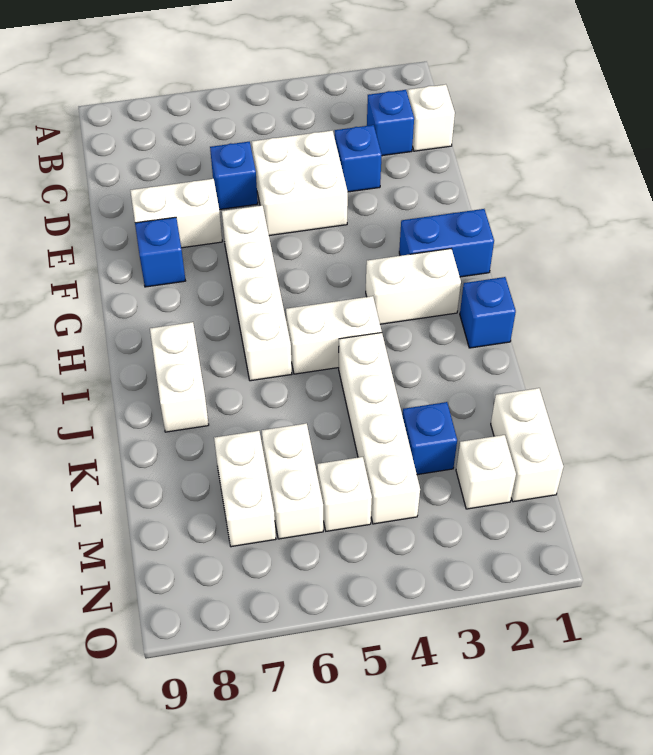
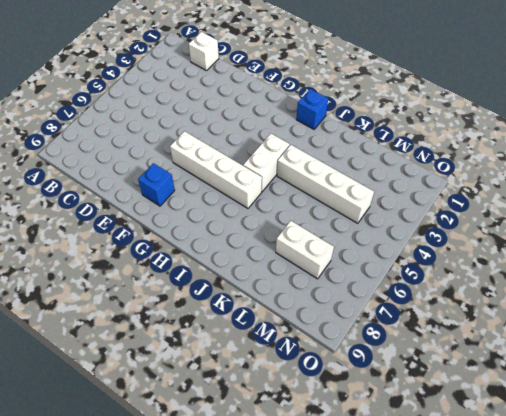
none -> blue brick C2 level 1
none -> blue brick D3 level 1
none -> white brick D4:E5 level 1

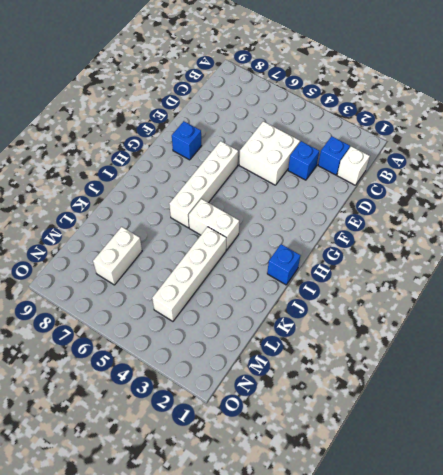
none -> blue brick D6 level 1
none -> white brick E7:E8 level 1
none -> blue brick G1:G2 level 1

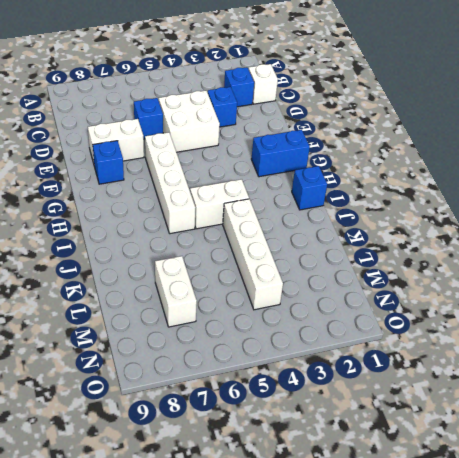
none -> white brick H2:H3 level 1
none -> white brick I8:J8 level 1
none -> white brick L1:M1 level 1

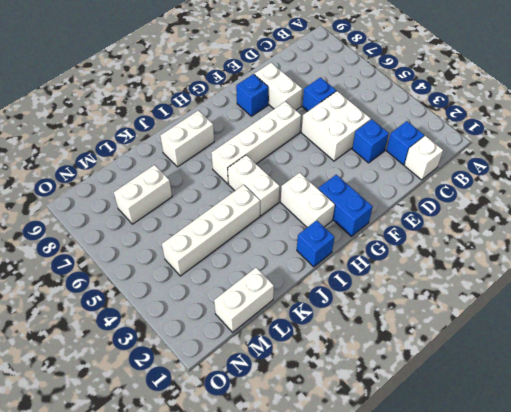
none -> blue brick L3 level 1
none -> white brick L6:M6 level 1
none -> white brick M2 level 1

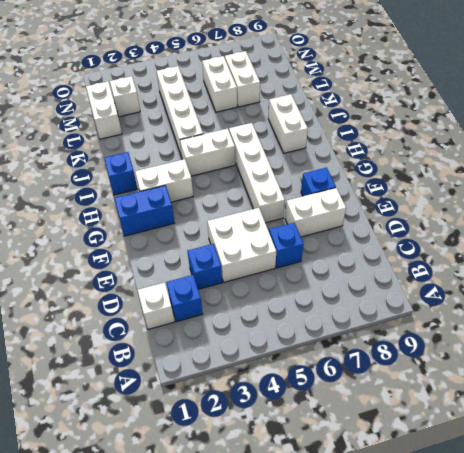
none -> blue brick L3 level 1
none -> white brick M5 level 1

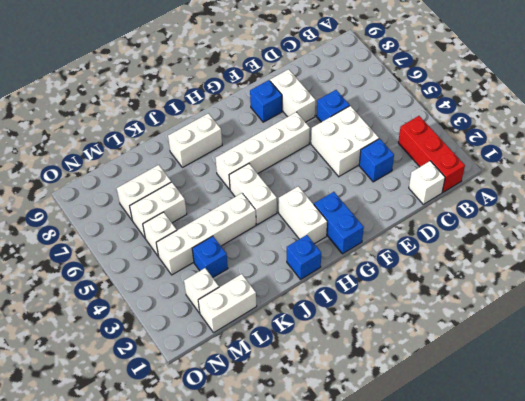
red brick B1:B3 level 1 -> none
none -> blue brick C2 level 1

